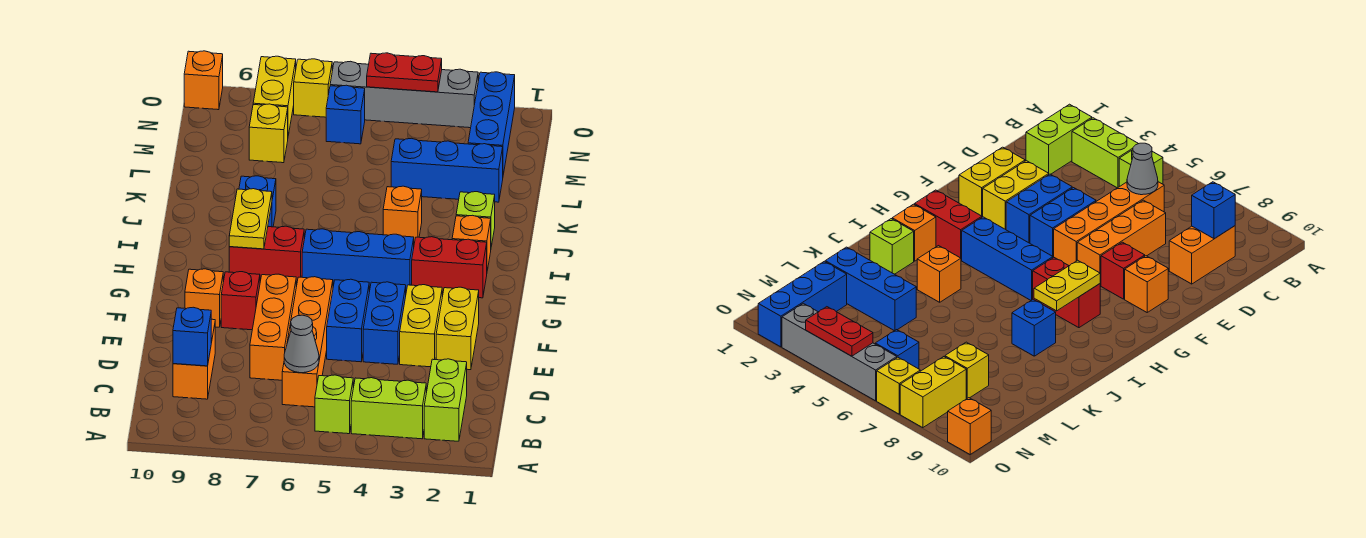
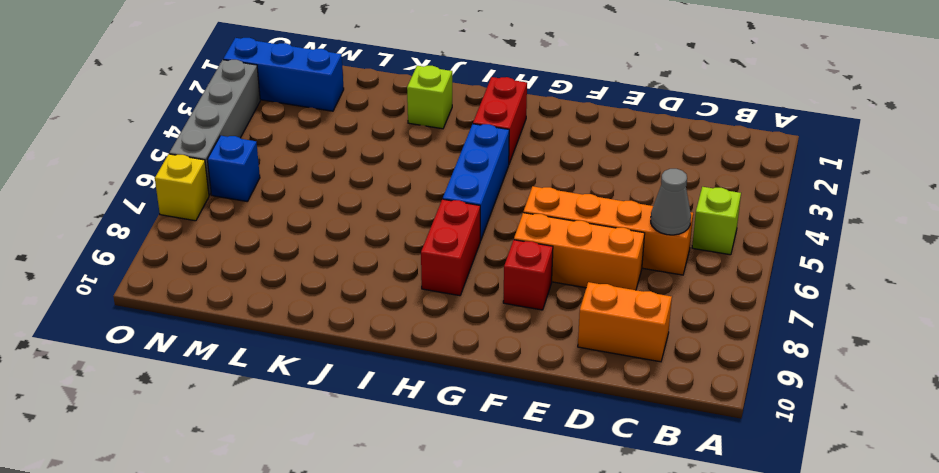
none -> lime brick B2:C2 level 1
none -> lime brick B3:B4 level 1
none -> yellow brick E2:F2 level 1
none -> yellow brick E3:F3 level 1

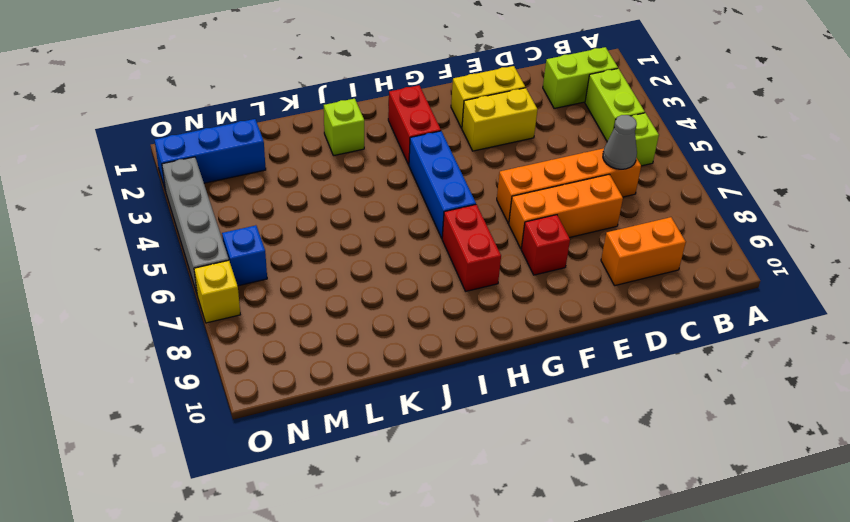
none -> blue brick E4:F4 level 1
none -> blue brick E5:F5 level 1
none -> orange brick F9 level 1
none -> orange brick I2 level 1

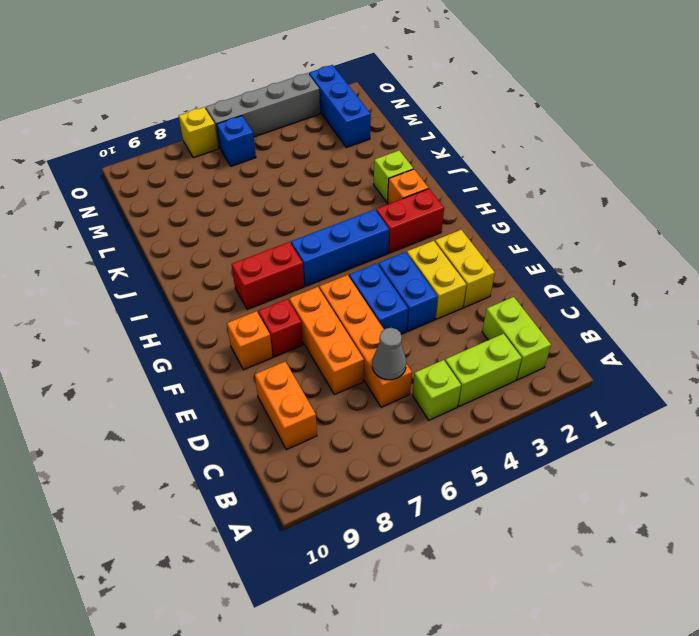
none -> orange brick J4 level 1
none -> blue brick J8 level 1
none -> blue brick L2:L4 level 1
none -> yellow brick M8 level 1

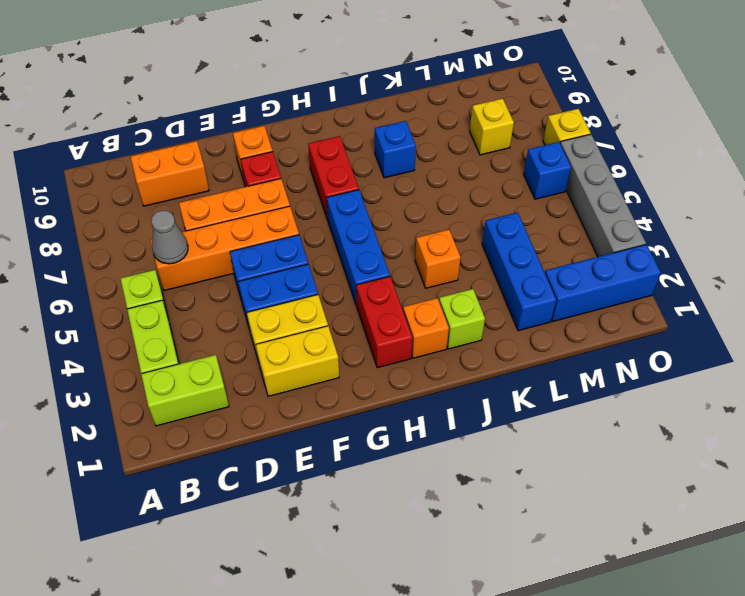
none -> yellow brick N8:O8 level 1
none -> orange brick O10 level 1
none -> blue brick C9 level 2
none -> yellow plate H8:I8 level 2

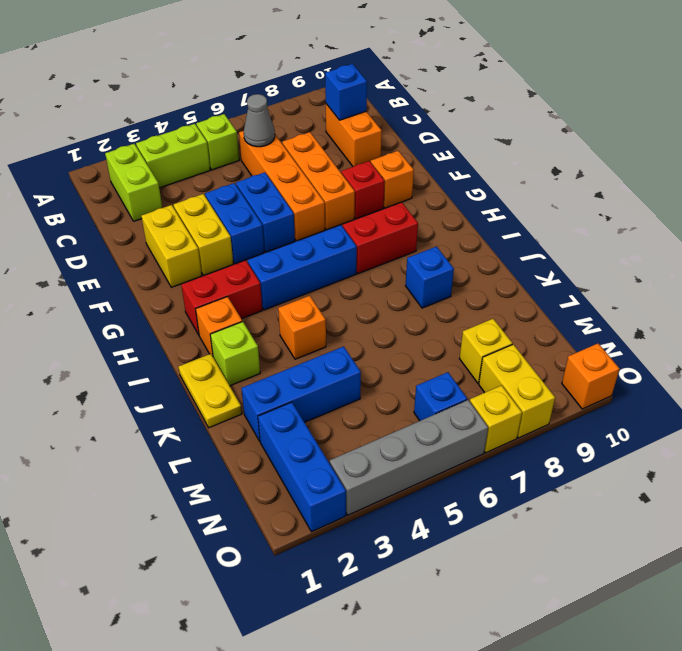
yellow plate J1:K1 level 1 -> yellow plate H8:I8 level 2
none -> red plate O4:O5 level 2

